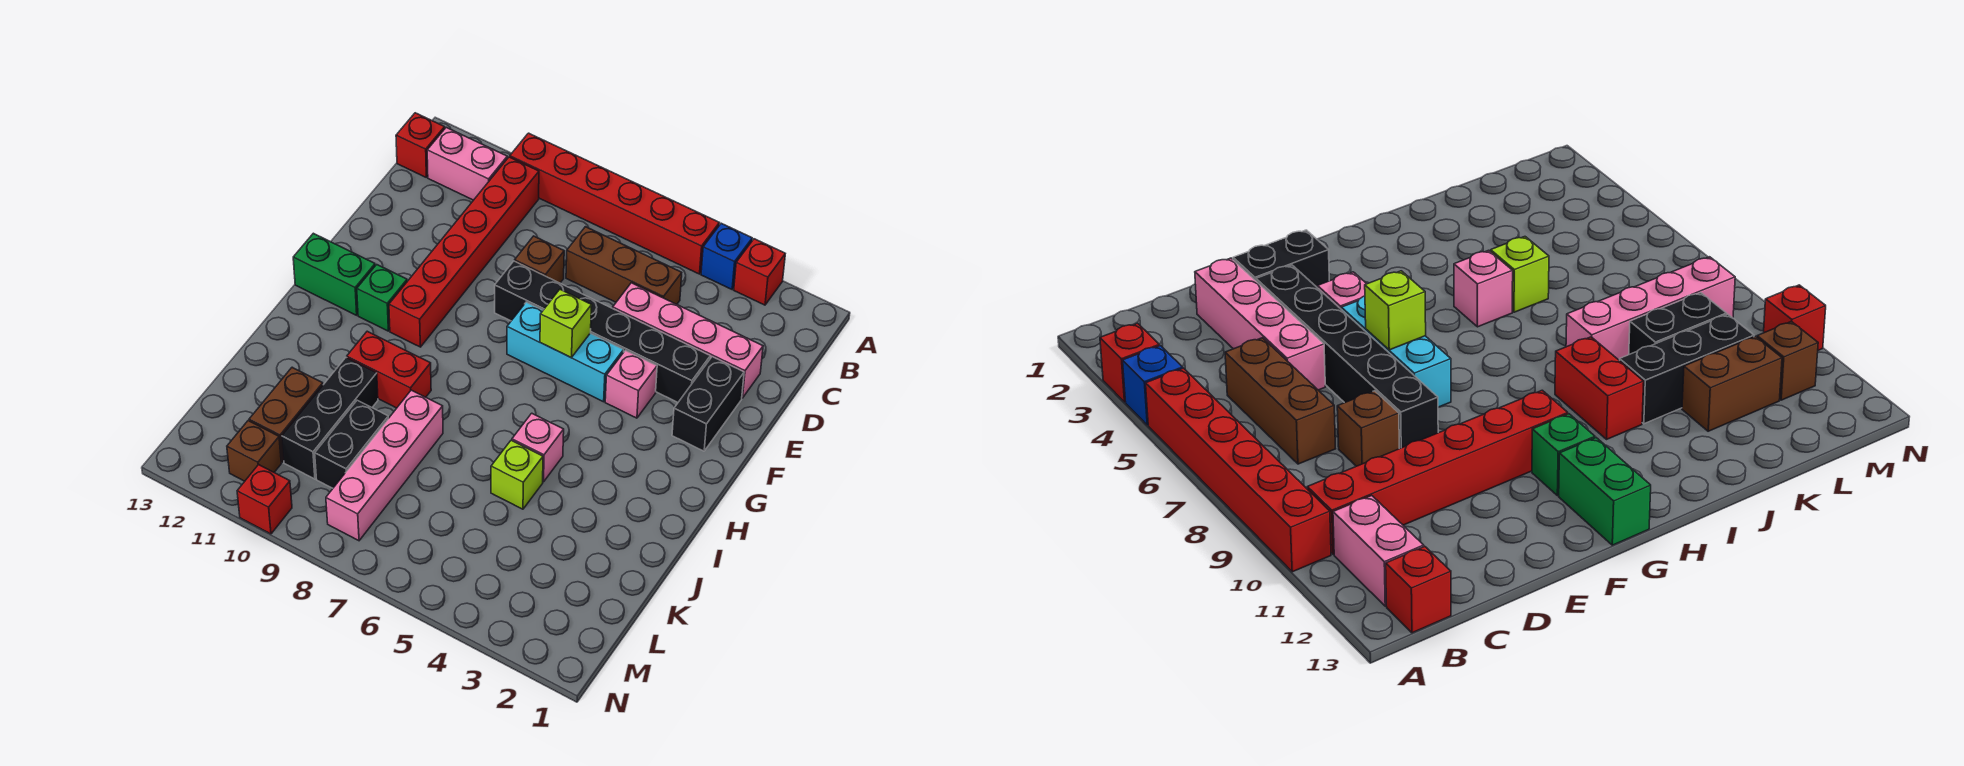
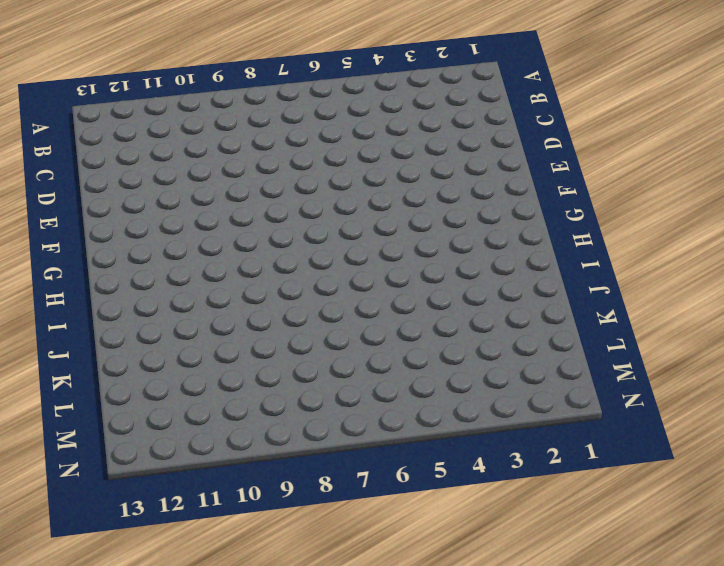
none -> red brick A3 level 1
none -> blue brick A4 level 1
none -> red brick A5:A10 level 1

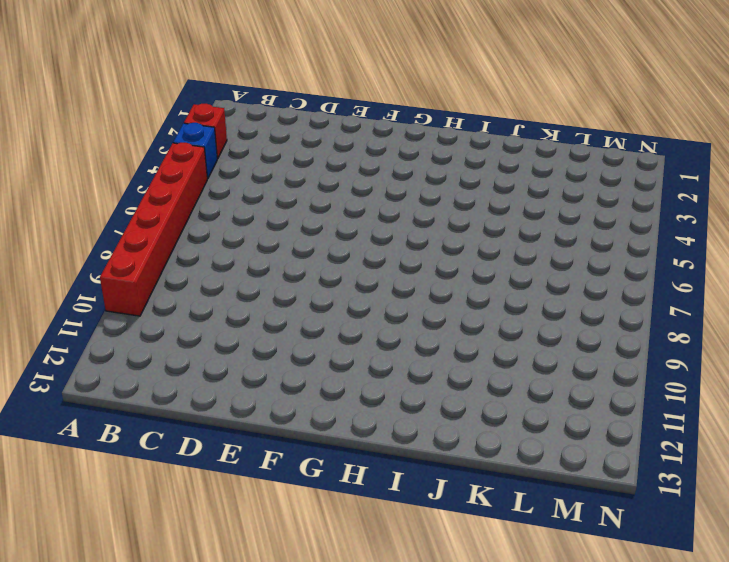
none -> red brick B10:G10 level 1
none -> pink brick B11:B12 level 1
none -> red brick B13 level 1

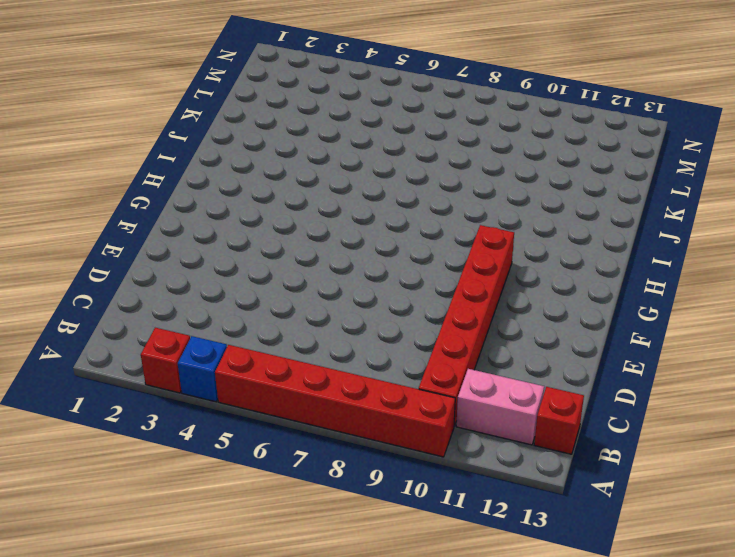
none -> brown brick C5:C7 level 1
none -> pink brick D2:D5 level 1
none -> brown brick D8 level 1

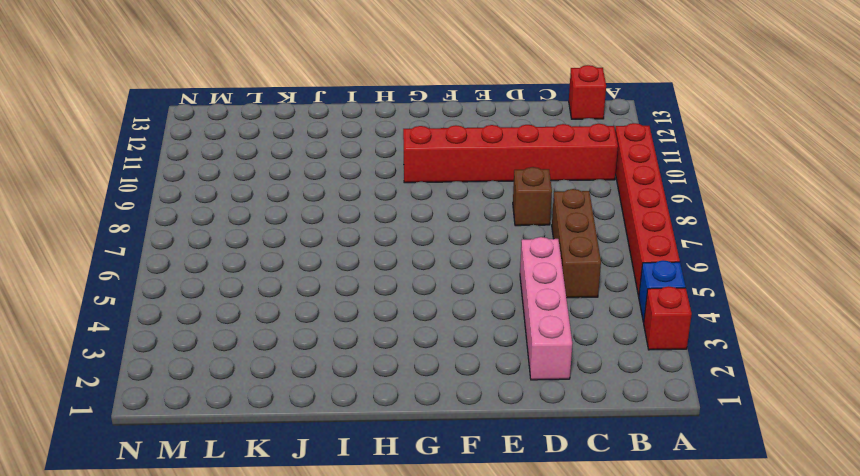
none -> pink brick B11:B12 level 1
none -> black brick E2:F2 level 1
none -> black brick E3:E8 level 1

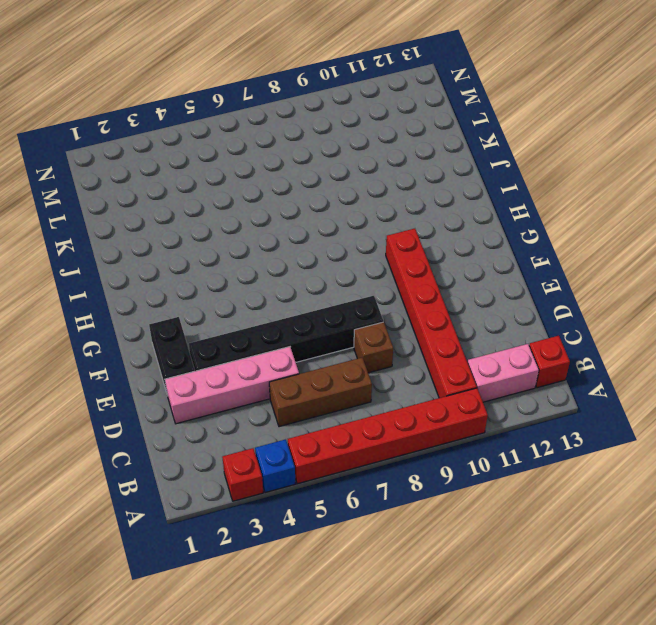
none -> pink brick F4 level 1
none -> cyan brick F5:F7 level 1
none -> green brick G11 level 1

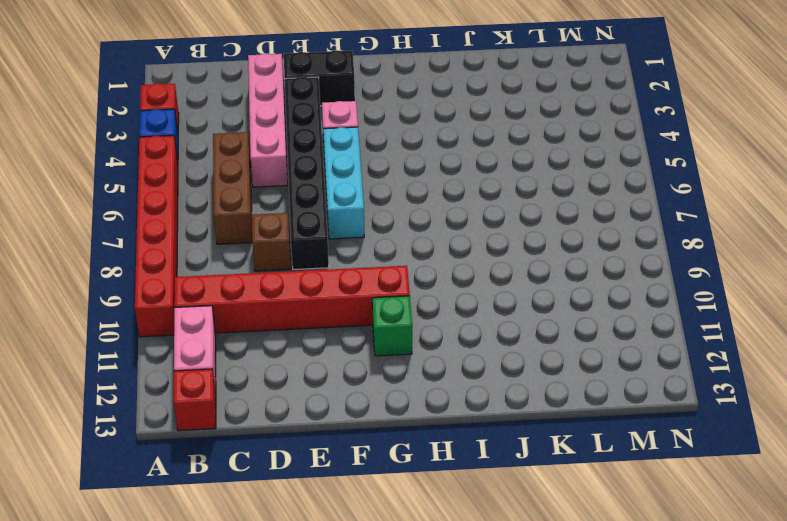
none -> green brick G12:G13 level 1
none -> pink brick I5 level 1
none -> red brick I9:I10 level 1

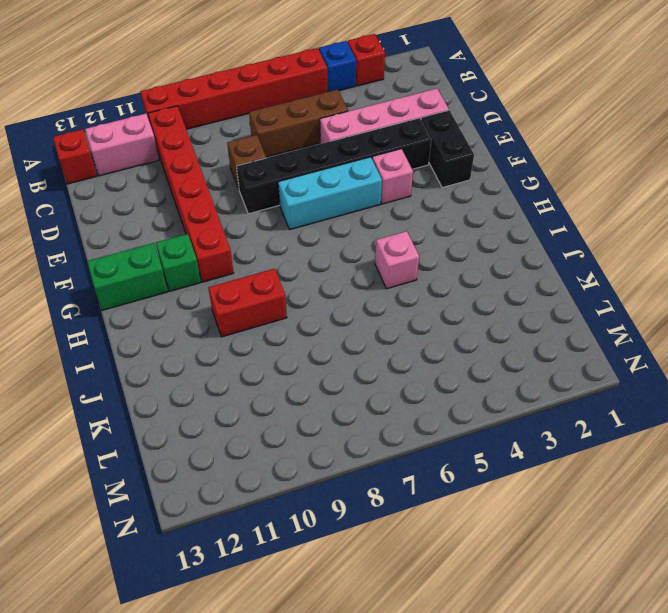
none -> lime brick J5 level 1
none -> pink brick J8:M8 level 1
none -> black brick J10:L10 level 1

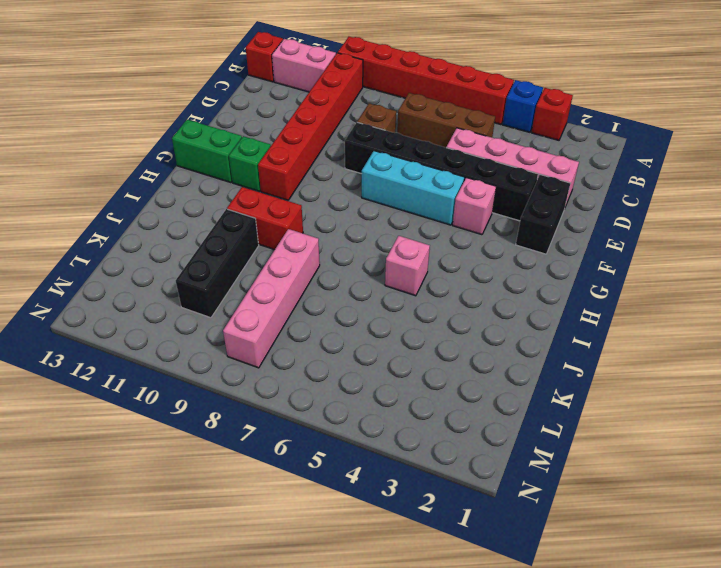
none -> lime brick J5 level 1
none -> black brick K9:L9 level 1
none -> brown brick K11:L11 level 1

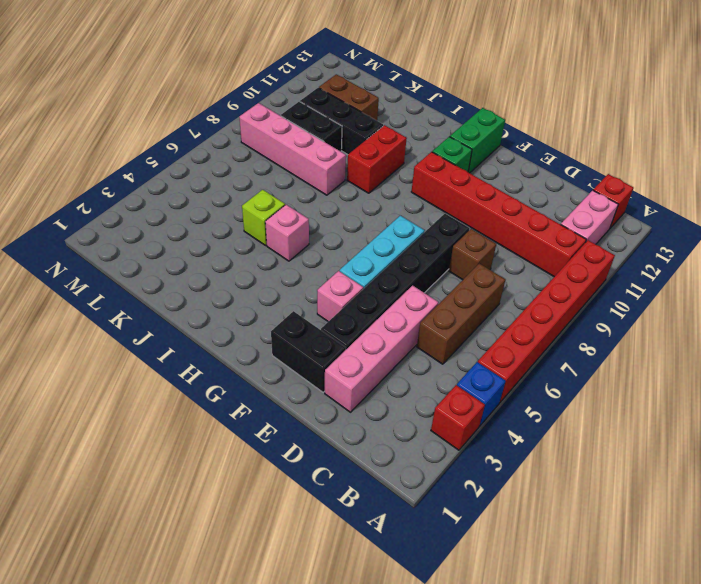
none -> brown brick M11 level 1
none -> red brick N10 level 1
none -> lime brick F6 level 2

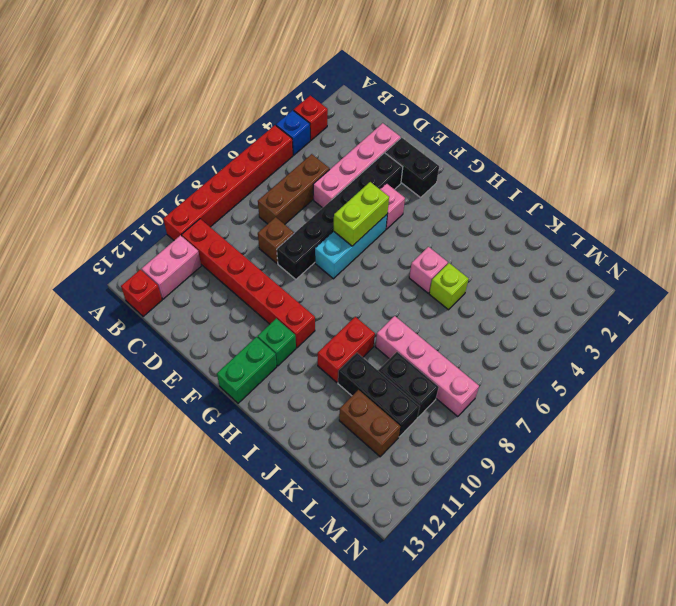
lime brick F5:F6 level 2 -> lime brick F6 level 2
none -> brown brick M11 level 1
none -> red brick N10 level 1

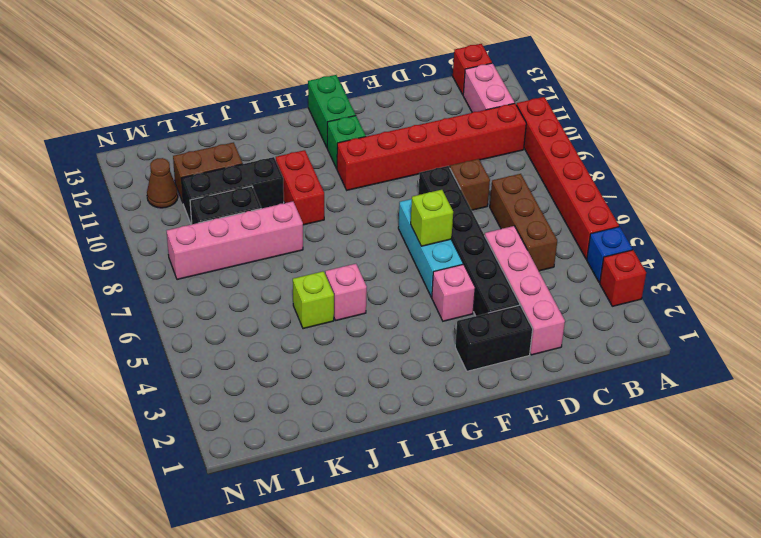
brown cone M11 level 1 -> brown brick M11 level 1
none -> red brick N10 level 1

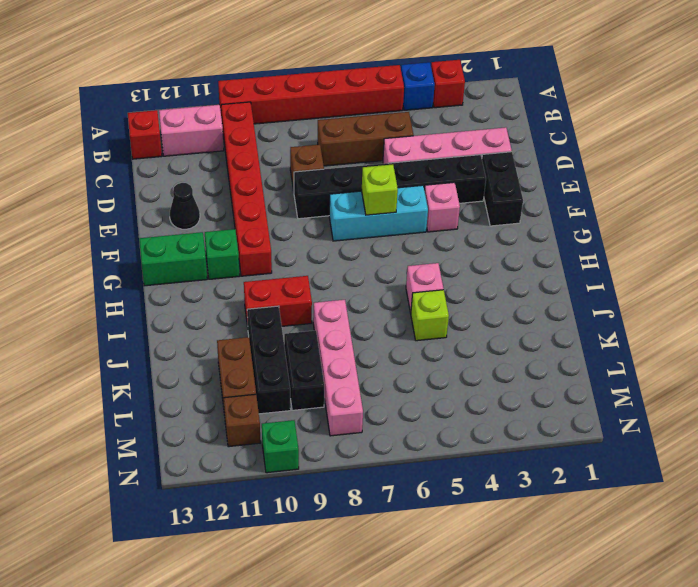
black cone E12 level 1 -> none
green brick N10 level 1 -> red brick N10 level 1

